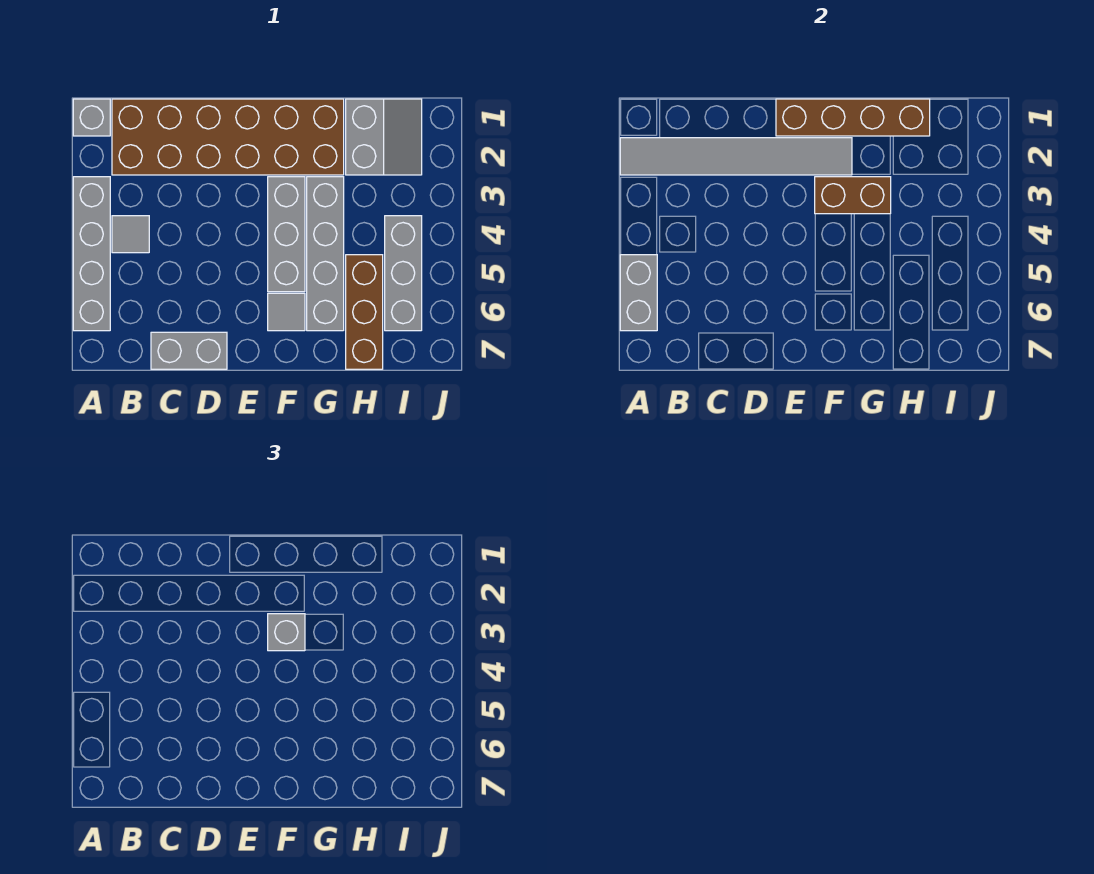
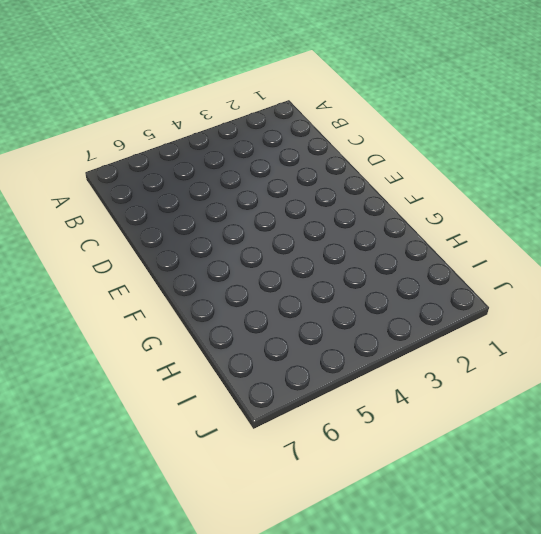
none -> grey brick A1 level 1
none -> grey brick A3:A6 level 1
none -> brown brick B1:G2 level 1

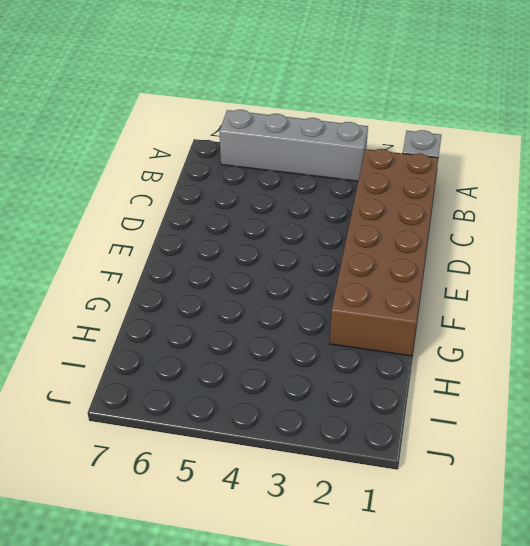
none -> grey tile B4 level 1
none -> grey brick C7:D7 level 1
none -> grey brick F3:F5 level 1

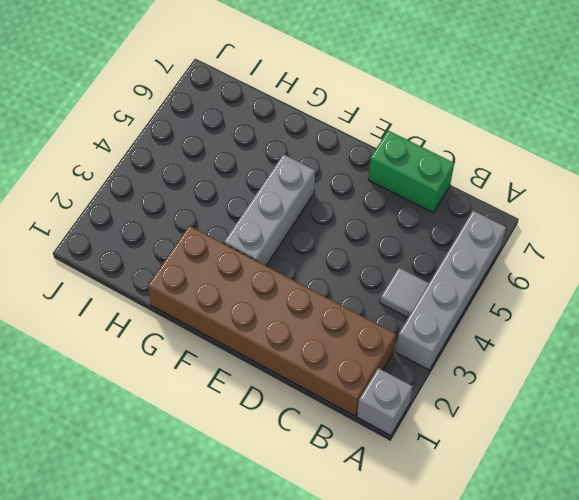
green brick C7:D7 level 1 -> grey brick C7:D7 level 1
none -> grey tile F6 level 1
none -> grey brick G3:G6 level 1
none -> grey slope H1:I2 level 1 top H

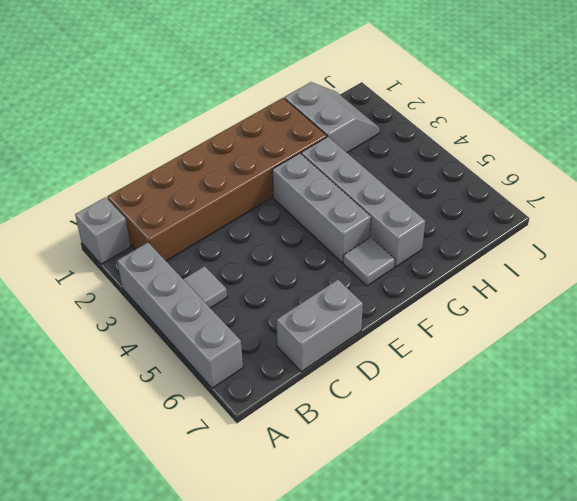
none -> brown brick H5:H7 level 1
none -> grey brick I4:I6 level 1
none -> grey tile A2:F2 level 2

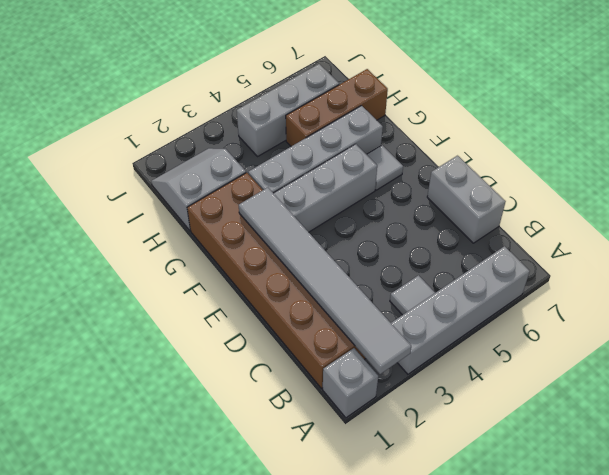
none -> grey brick A5:A6 level 2
none -> brown brick E1:H1 level 2
none -> brown brick F3:G3 level 2

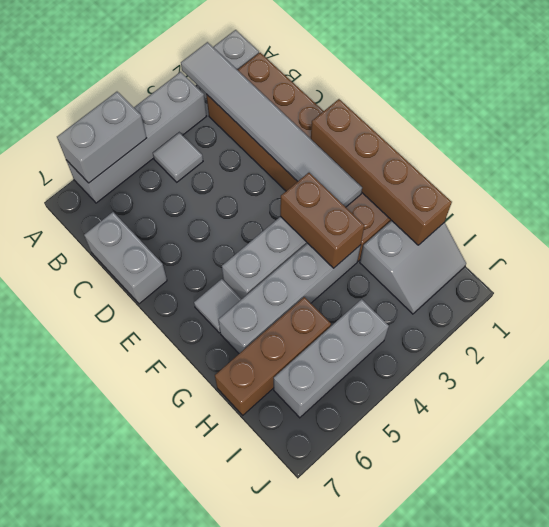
none -> grey brick F3 level 3

